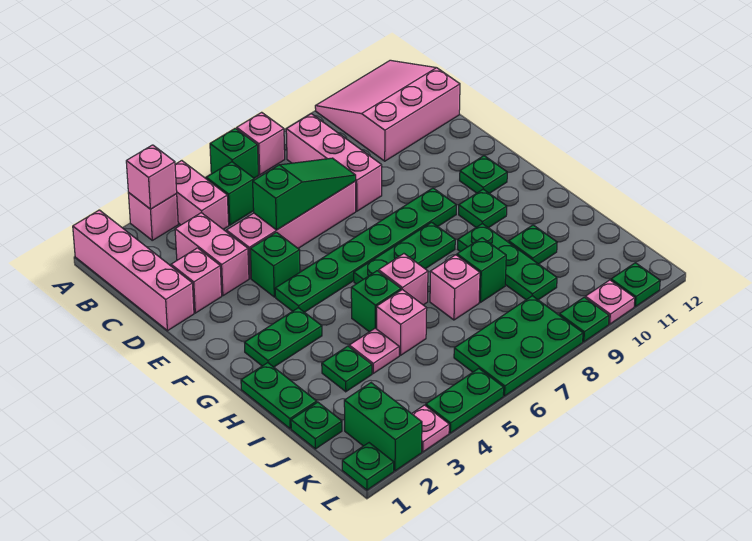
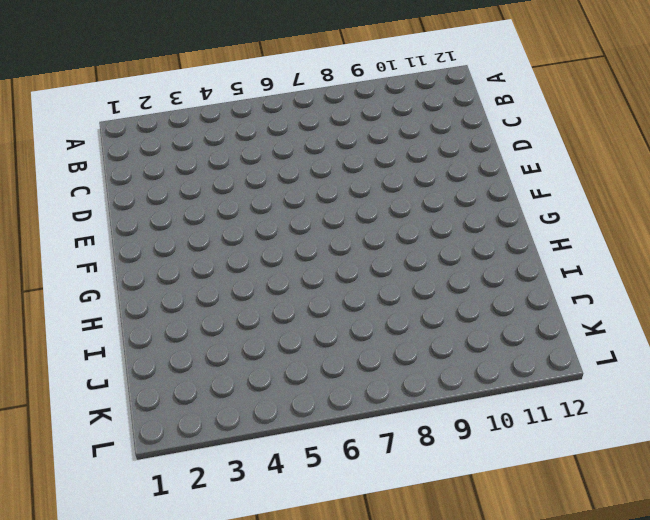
none -> pink brick A1:D1 level 1
none -> pink brick A3 level 1
none -> pink brick A4:B4 level 1
none -> green brick A6 level 1

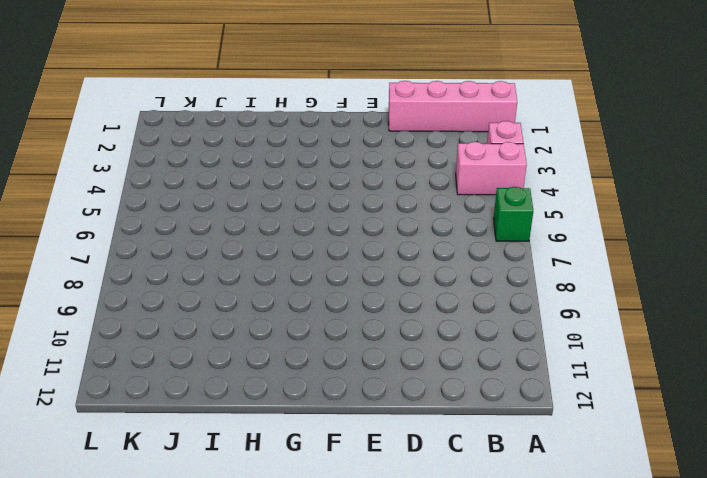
none -> pink brick A7 level 1
none -> pink slope A10:C12 level 1 top C
none -> green brick B5 level 1
none -> pink brick B8:D8 level 1

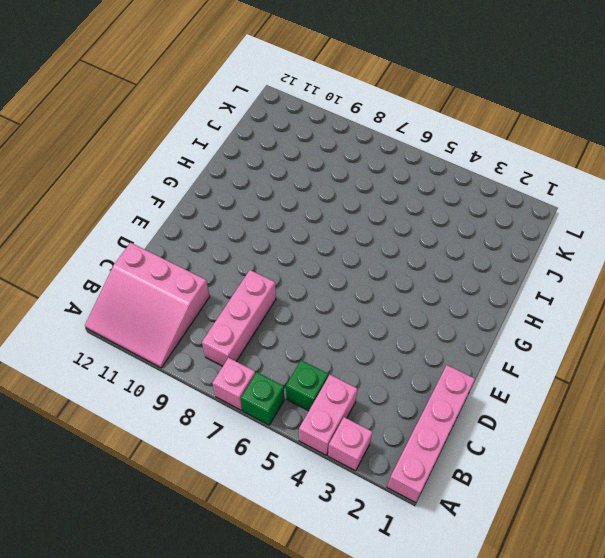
none -> pink brick C3:D3 level 1
none -> pink brick D2 level 1
none -> pink brick D4:D7 level 1
none -> green brick E4 level 1

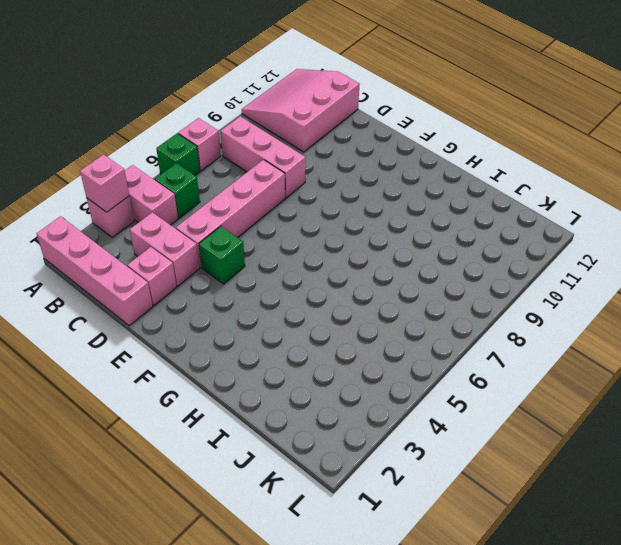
none -> green plate F4:F9 level 1
none -> green plate F11 level 1
none -> green plate G2:G3 level 1
none -> green plate G6:G8 level 1

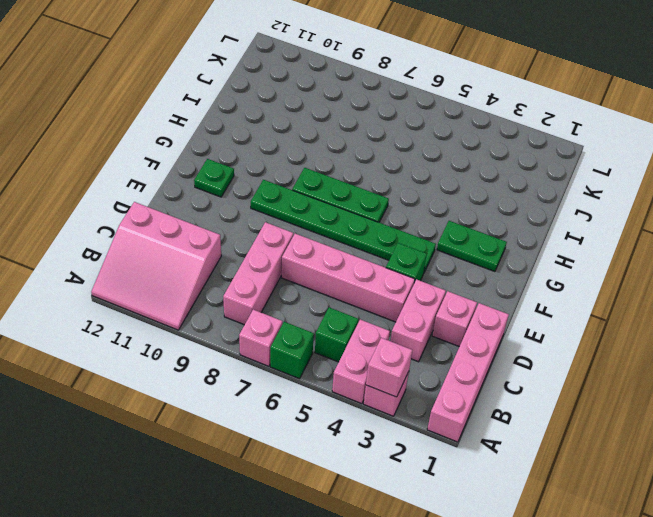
none -> green plate G10 level 1
none -> green plate H1:I1 level 1
none -> green brick H5 level 1
none -> pink brick H6 level 1

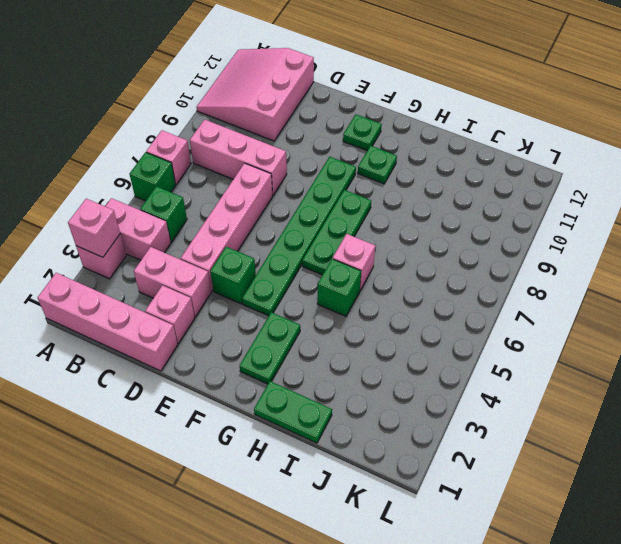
none -> green plate H9:J9 level 1
none -> green plate I3 level 1
none -> pink plate I4 level 1
none -> pink brick I5 level 1

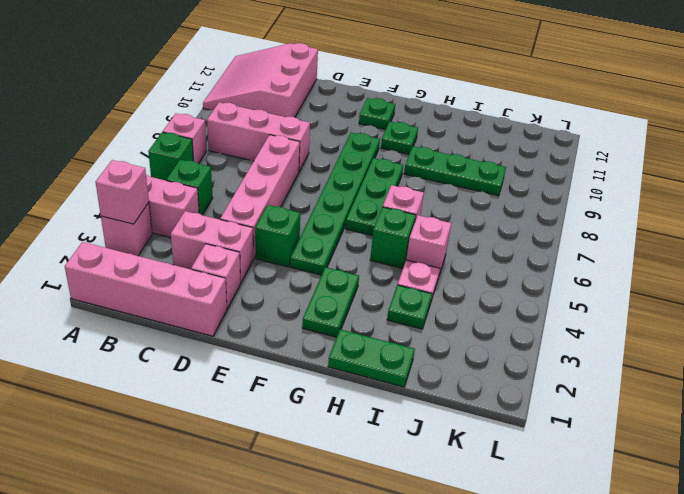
none -> pink brick I7 level 1
none -> green brick I8 level 1
none -> green plate I10 level 1
none -> green plate J1 level 1

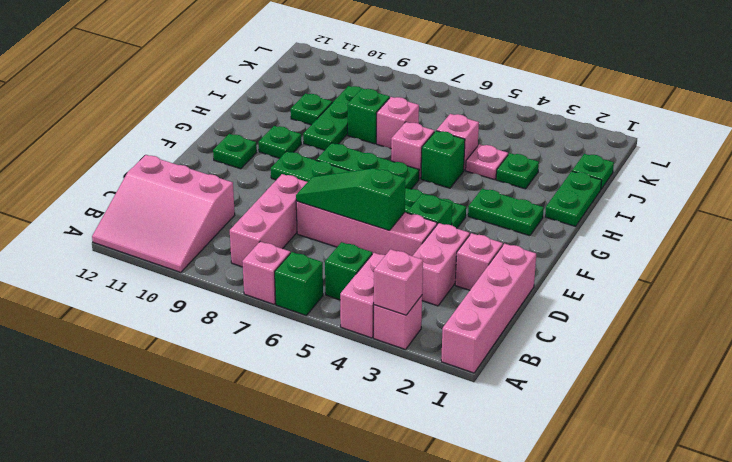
none -> green brick K2:L2 level 1
none -> green plate K6:L8 level 1
none -> green plate L1 level 1
none -> pink plate L3 level 1

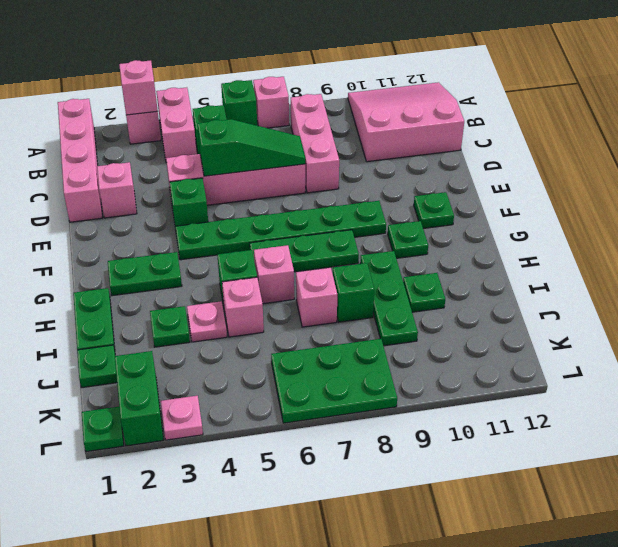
none -> pink brick C3:D3 level 1
none -> green plate L4:L5 level 1
none -> green plate L9 level 1
none -> pink plate L10 level 1

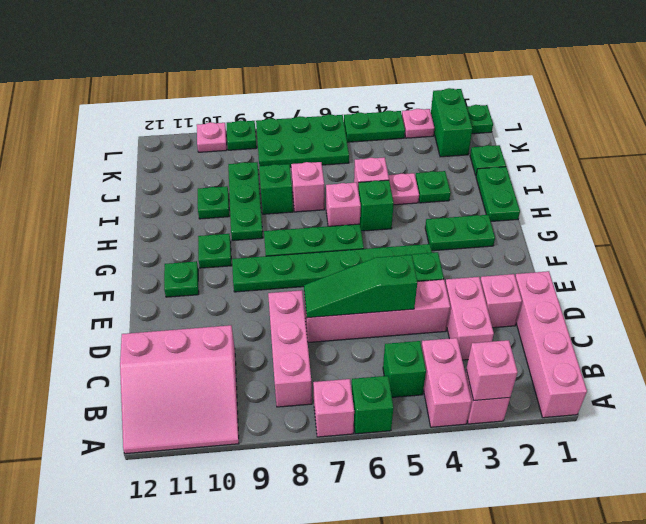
none -> green plate L11 level 1

